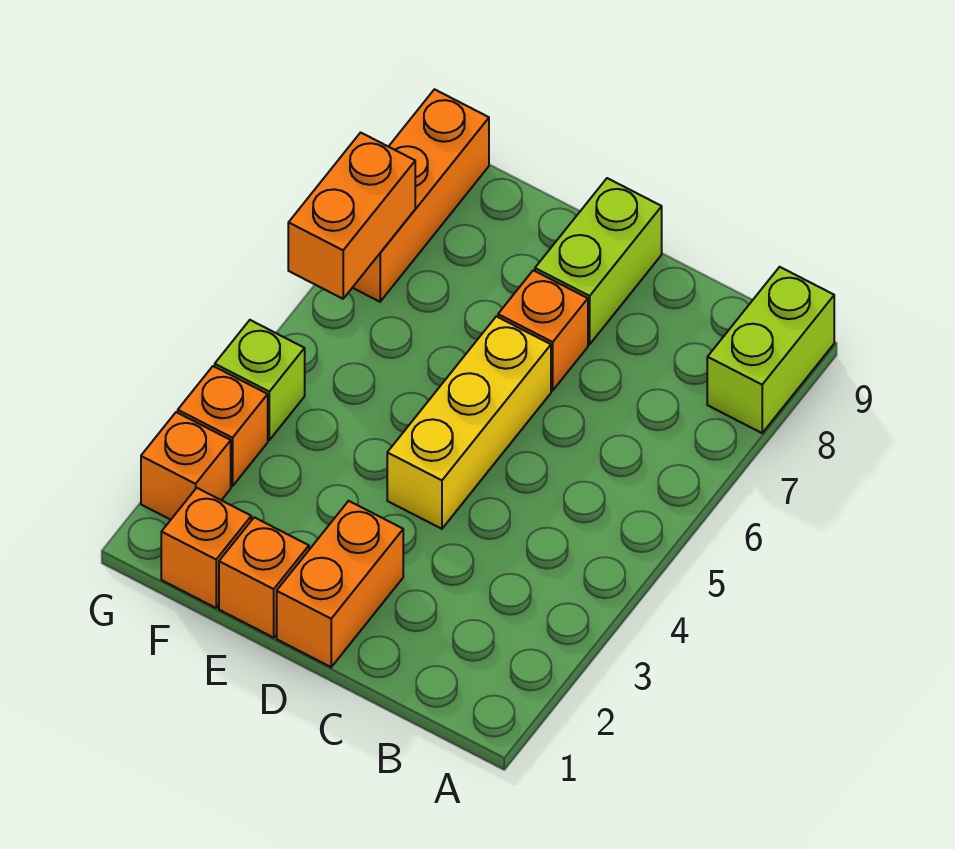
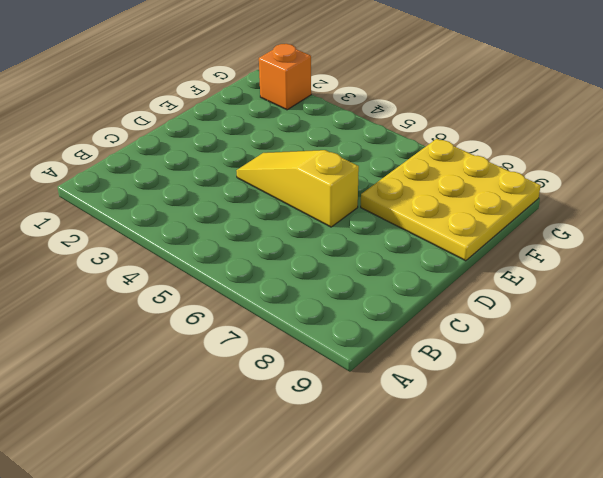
yellow slope D4:D6 level 1 top 6 -> yellow brick D4:D6 level 1
yellow plate E7:G9 level 1 -> orange brick G7:G9 level 1
none -> lime brick A8:A9 level 1
none -> orange brick D1:D2 level 1
none -> orange brick D7 level 1

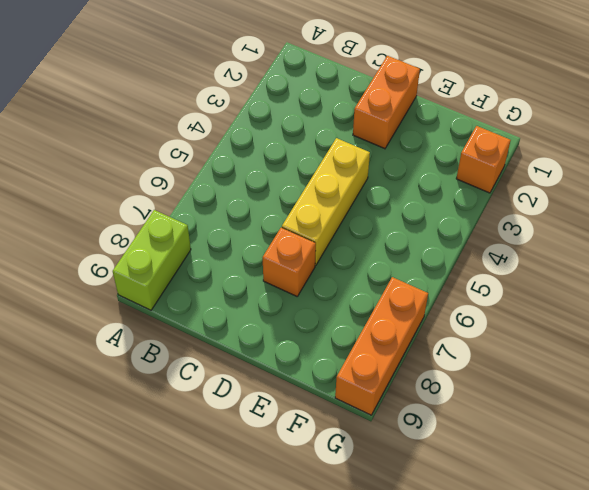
none -> lime brick D8:D9 level 1
none -> orange brick E1 level 1
none -> orange brick F1 level 1

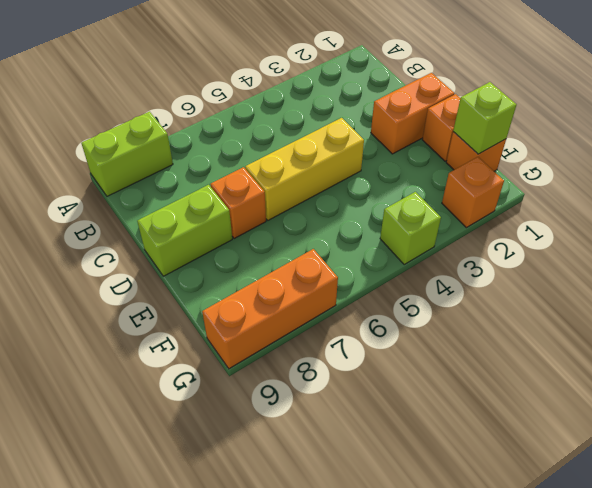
lime brick F1 level 2 -> none
none -> orange brick G3 level 1
none -> orange brick G6:G7 level 2

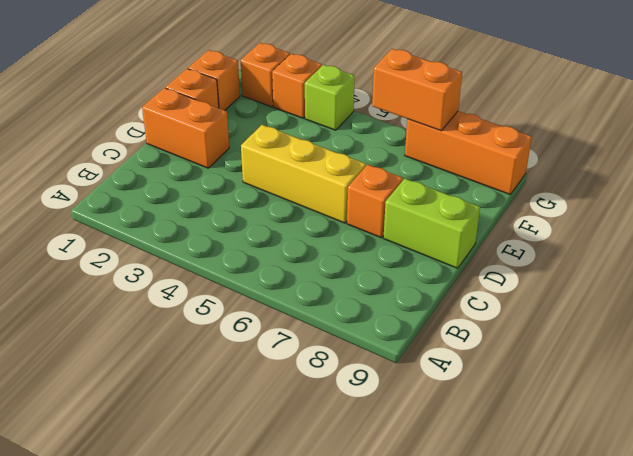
none -> lime brick A8:A9 level 1

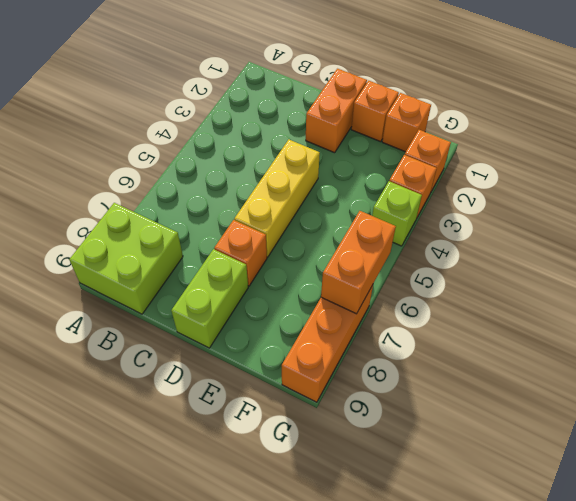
lime brick A8:B9 level 1 -> lime brick A8:A9 level 1

